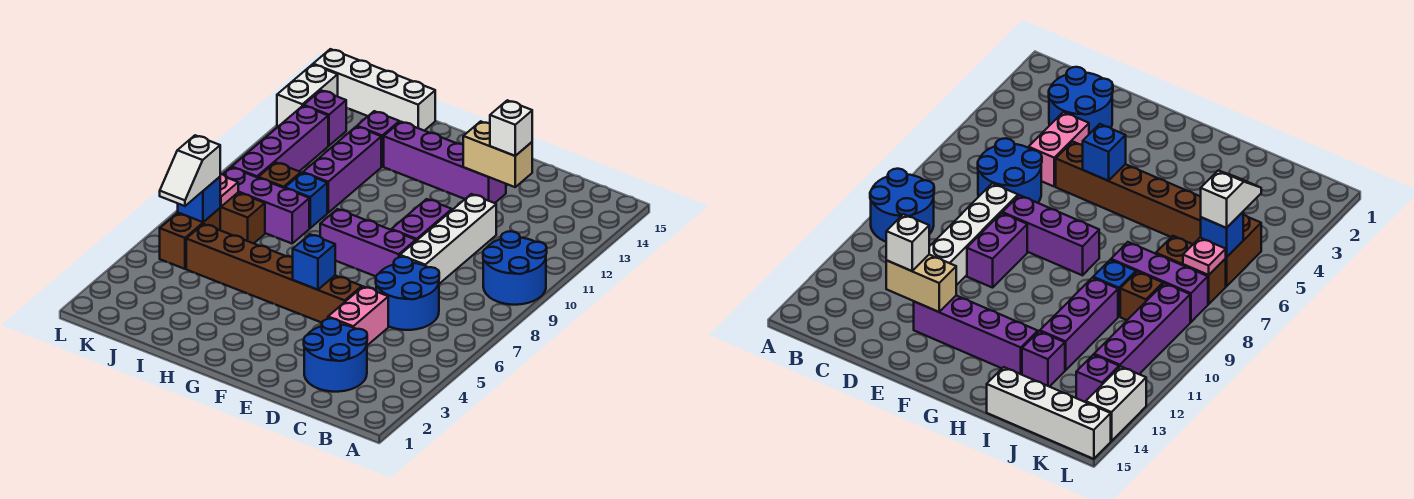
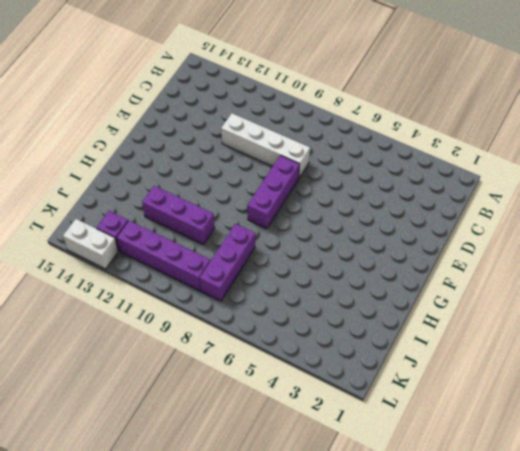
none -> blue round brick A9:B10 level 1
none -> blue round brick C2:D3 level 1
none -> blue round brick C6:D7 level 1

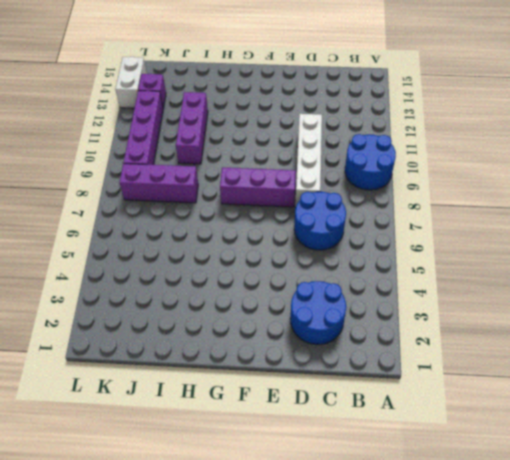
none -> pink brick D4:D5 level 1
none -> brown brick E5:J5 level 1
none -> purple brick E9:E10 level 1

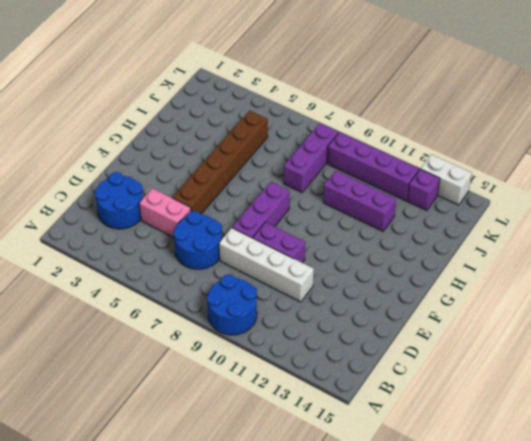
none -> purple brick E13:H13 level 1
none -> blue brick I9 level 1
none -> purple brick I13 level 1

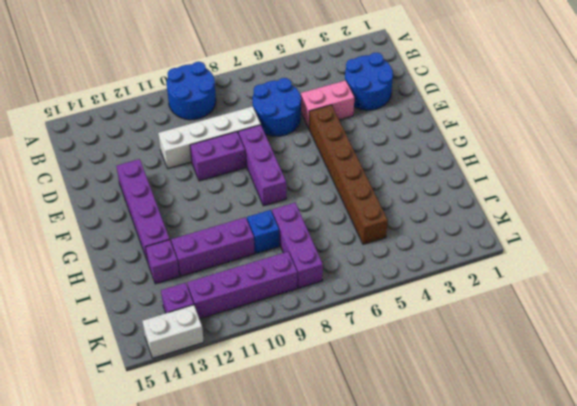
none -> white brick I15:L15 level 1
none -> brown brick J7:K7 level 1
none -> brown brick J9 level 1

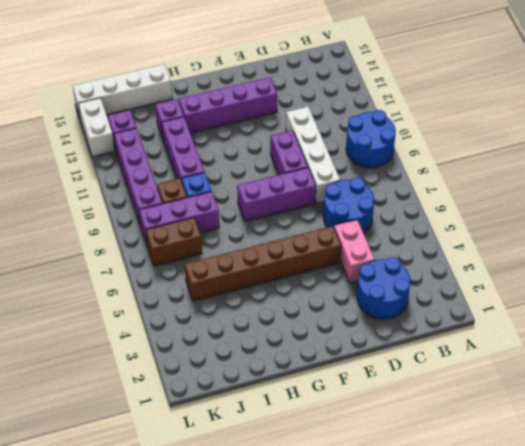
none -> brown brick K5:K6 level 1
none -> tan brick D13:E13 level 2
none -> blue brick F5 level 2

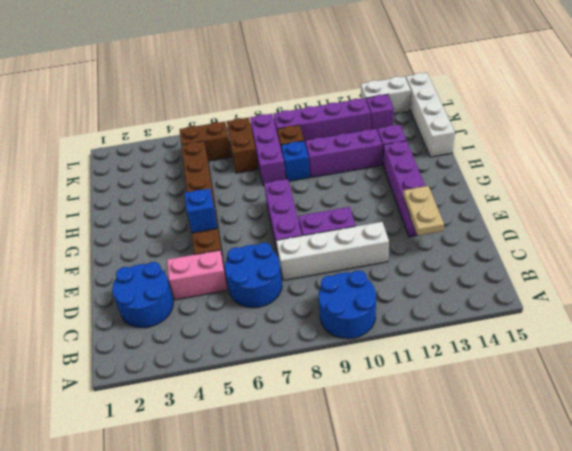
tan plate D13:E13 level 2 -> tan brick D13:E13 level 2
none -> blue brick K6 level 2
none -> pink plate K7 level 2
none -> white brick D13 level 3

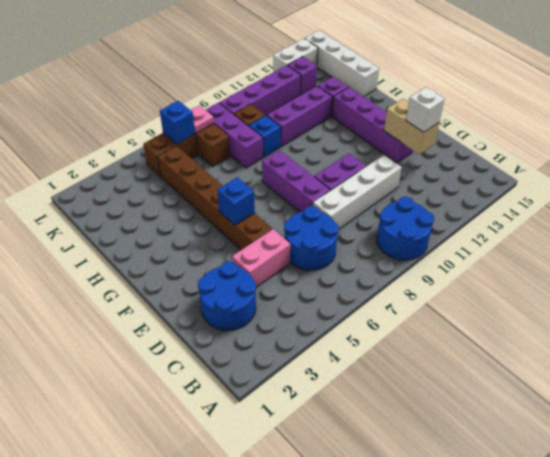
none -> white slope K5:K6 level 3 top 6

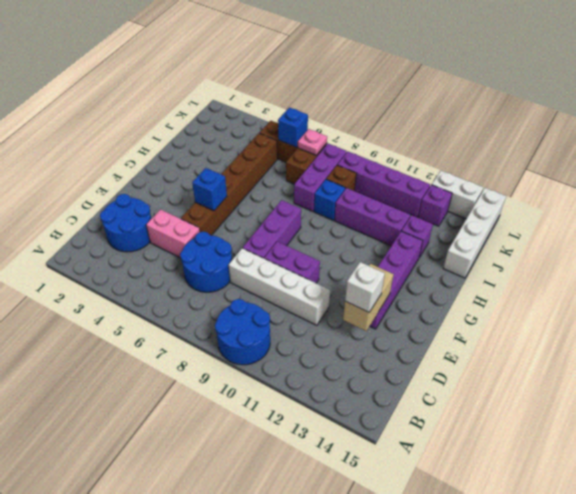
none -> white slope K5:K6 level 3 top 6

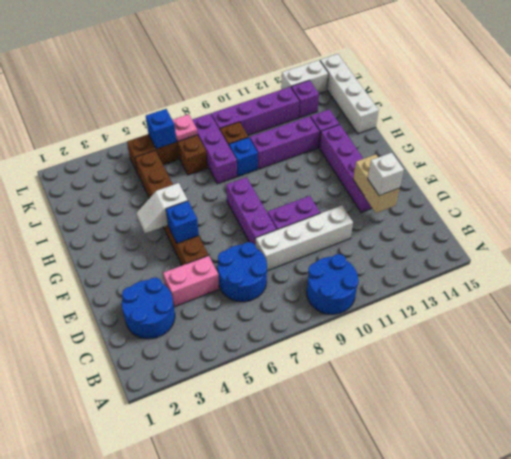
white slope G4:G5 level 2 top 5 -> white slope K5:K6 level 3 top 6

